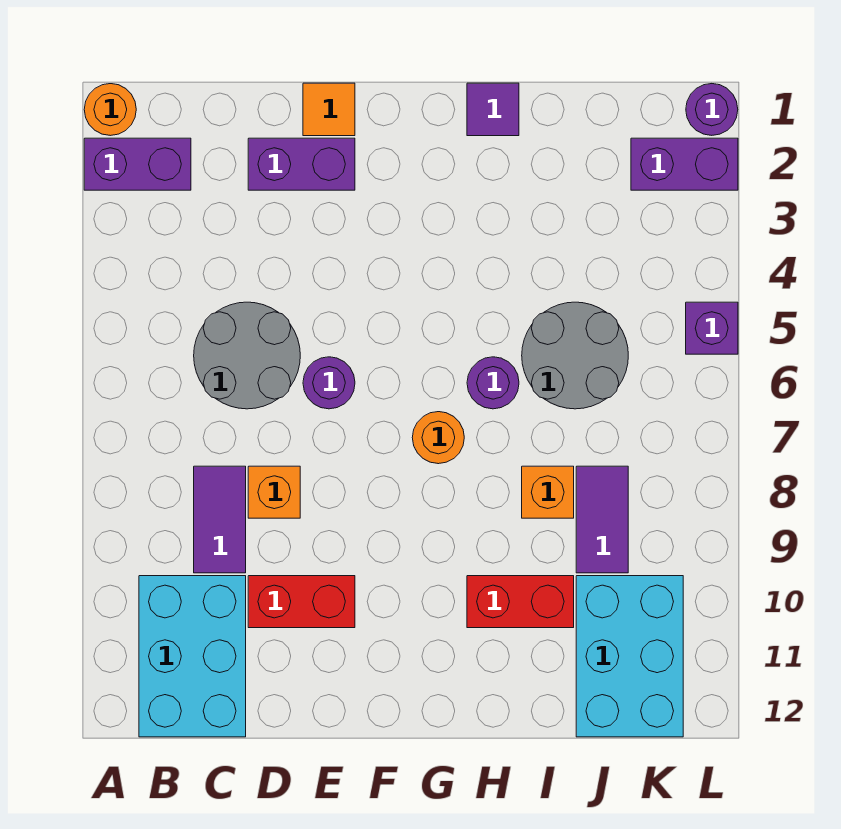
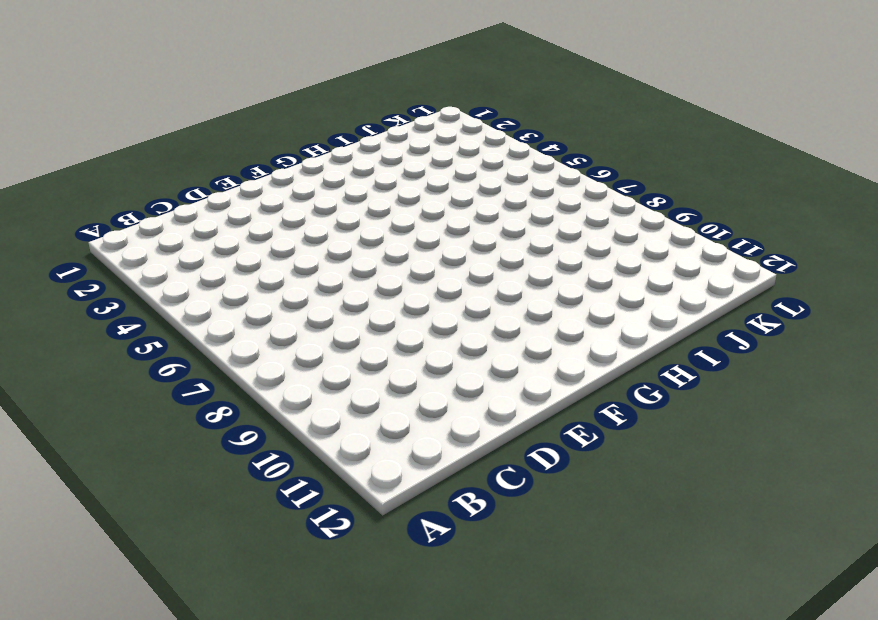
none -> orange round brick A1 level 1
none -> purple brick A2:B2 level 1
none -> cyan brick B10:C12 level 1

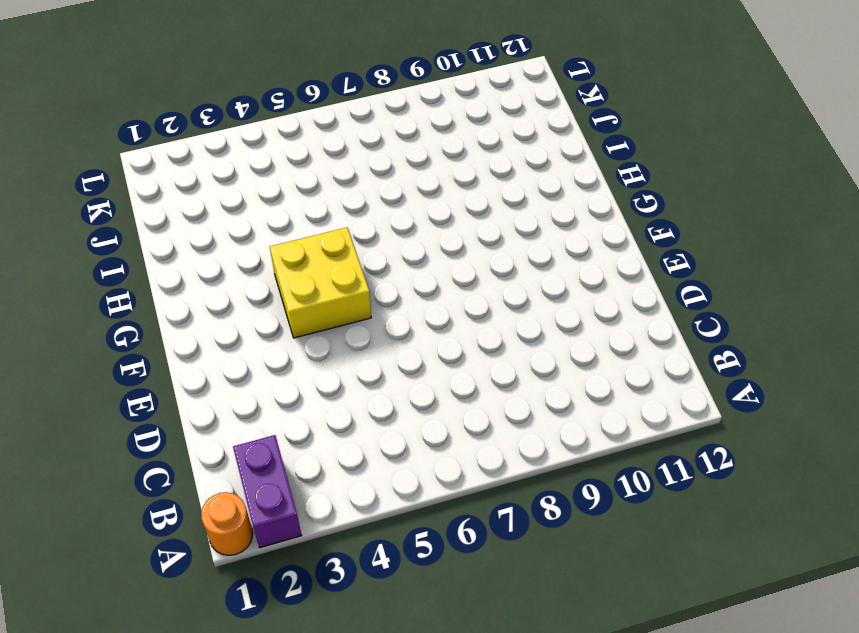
yellow brick F4:G5 level 1 -> none
none -> cyan brick B10:C12 level 1
none -> grey round brick C5:D6 level 1
none -> purple tile C8:C9 level 1

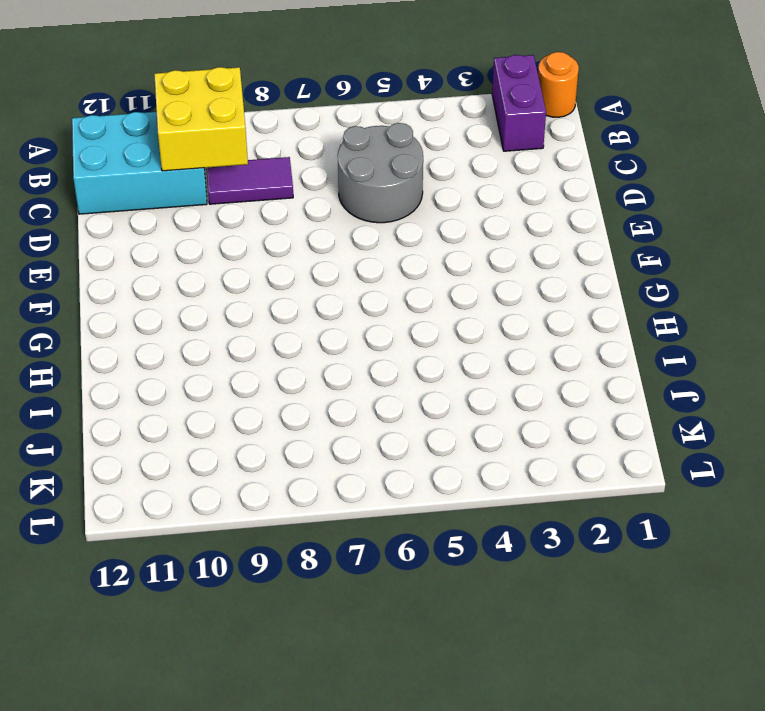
yellow brick B9:C10 level 2 -> none
none -> purple brick D2:E2 level 1
none -> orange brick D8 level 1
none -> red brick D10:E10 level 1

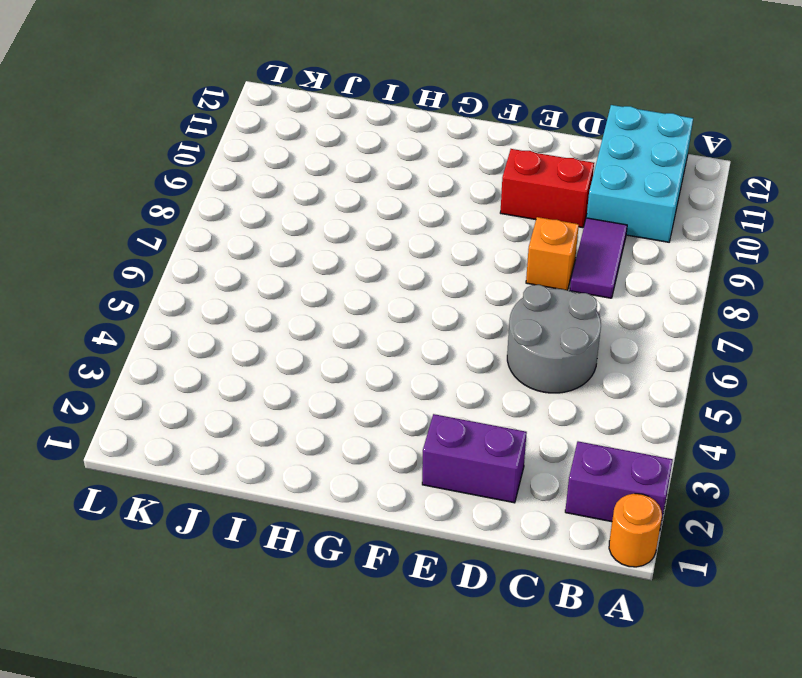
none -> orange tile E1 level 1
none -> purple round brick E6 level 1
none -> orange round brick G7 level 1

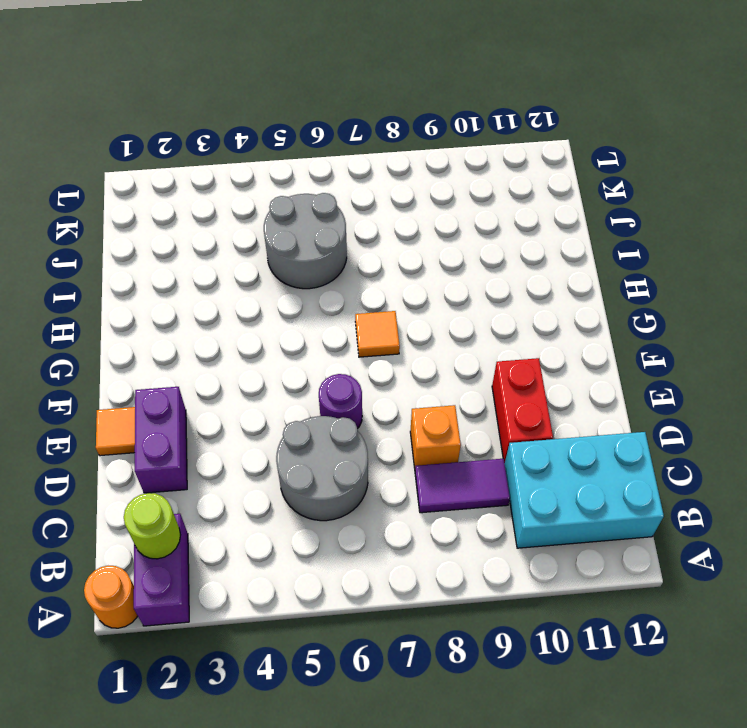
lime round brick B2 level 2 -> none
orange tile G7 level 1 -> orange round brick G7 level 1
none -> purple tile H1 level 1
none -> purple round brick H6 level 1
none -> red brick H10:I10 level 1

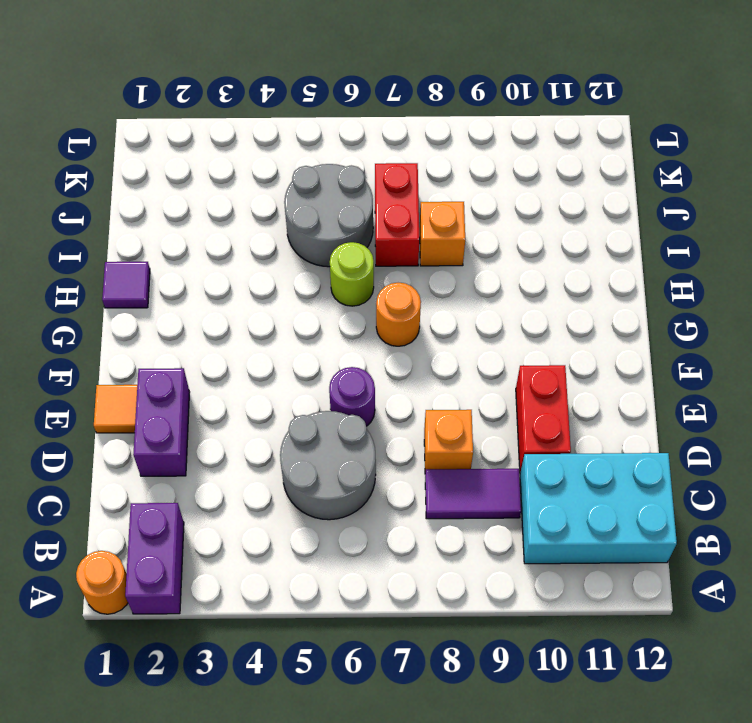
lime round brick H6 level 1 -> purple round brick H6 level 1
red brick I7:J7 level 1 -> red brick H10:I10 level 1
none -> purple tile J8:J9 level 1
none -> cyan brick J10:K12 level 1
none -> purple brick K2:L2 level 1

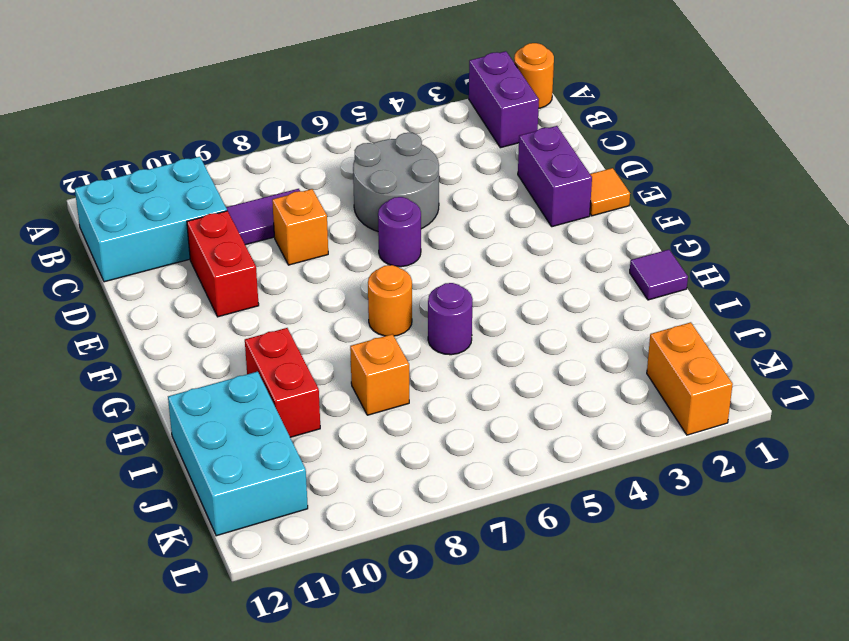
cyan brick I11:K12 level 1 -> cyan brick J10:K12 level 1
orange brick K2:L2 level 1 -> purple brick K2:L2 level 1
none -> grey round brick I5:J6 level 1
none -> purple tile J8:J9 level 1
none -> purple round brick L1 level 1

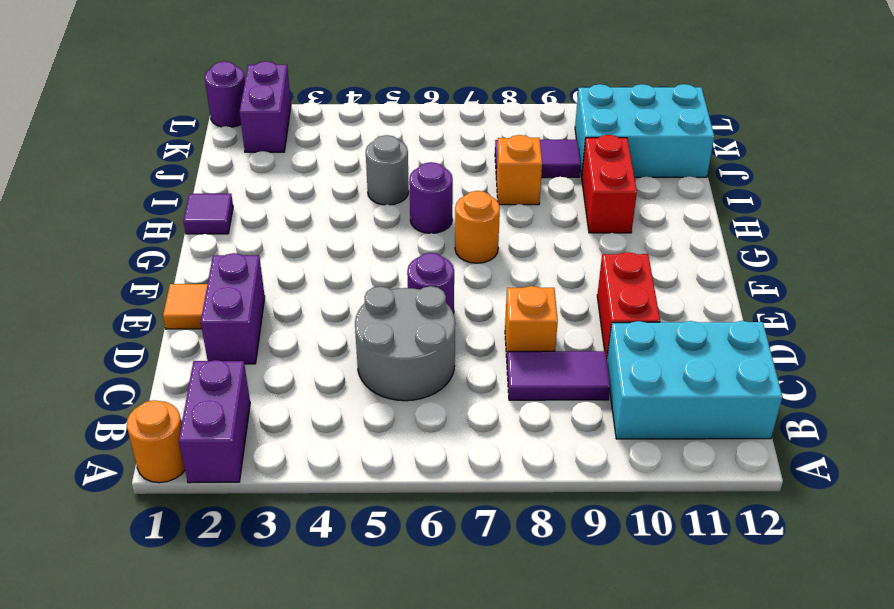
grey round brick I5 level 1 -> grey round brick I5:J6 level 1
none -> purple brick L5 level 1

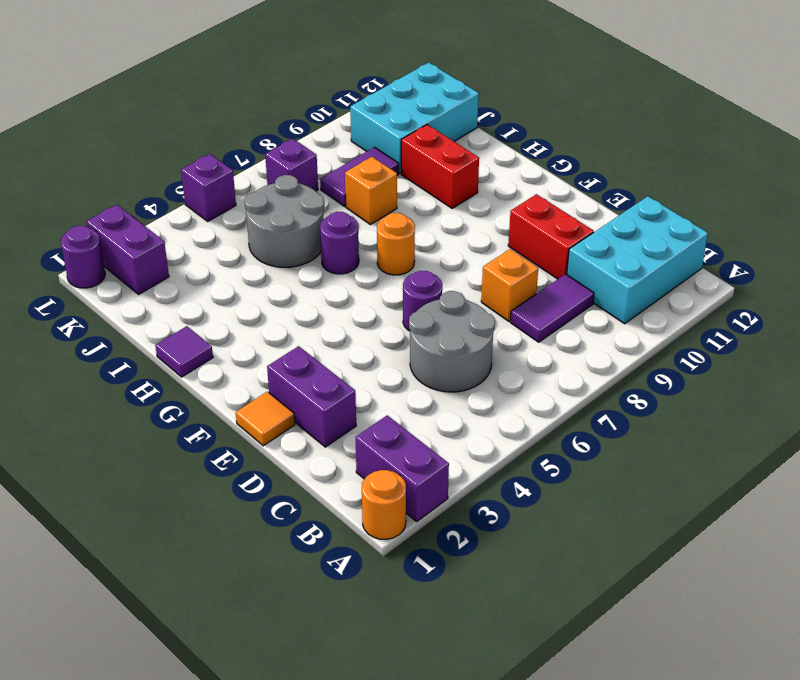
purple brick K7 level 1 -> none

